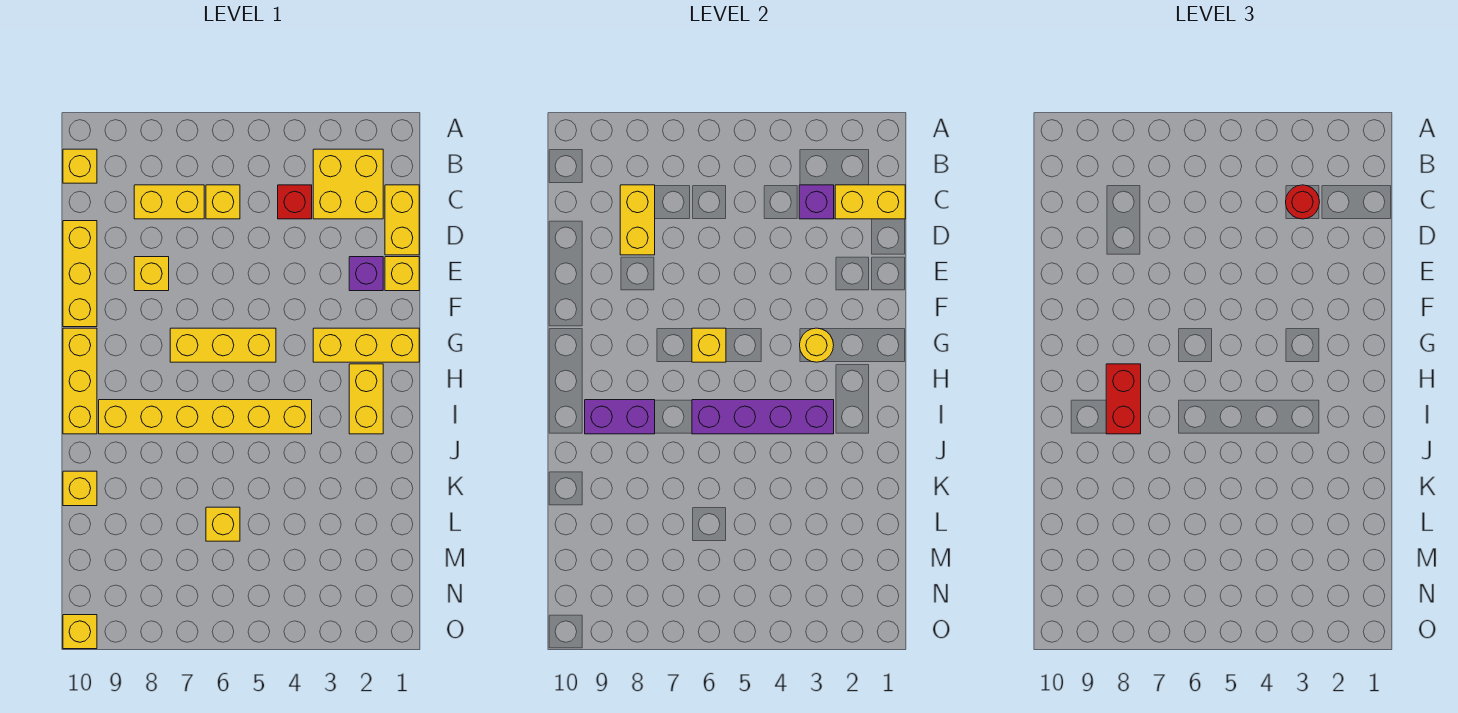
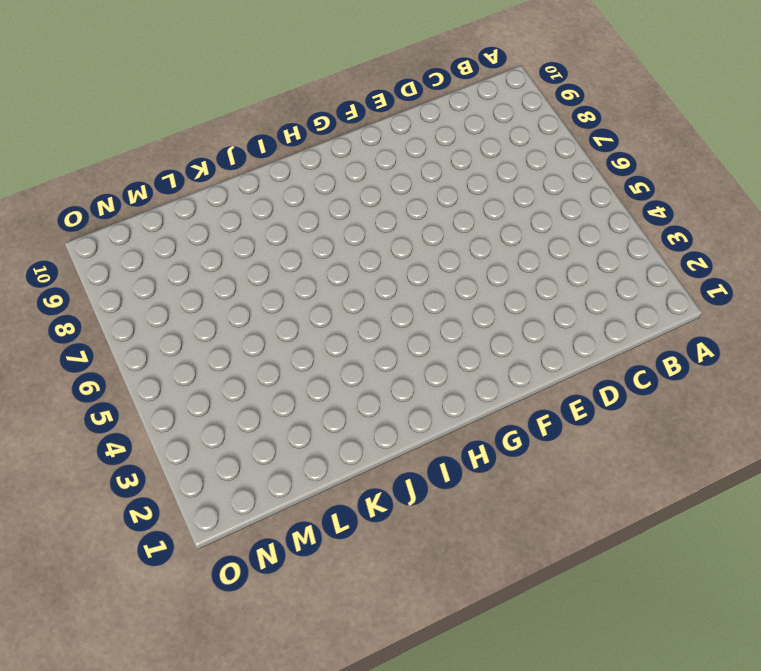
none -> yellow brick B2:C3 level 1
none -> yellow brick B10 level 1
none -> yellow brick C1:D1 level 1

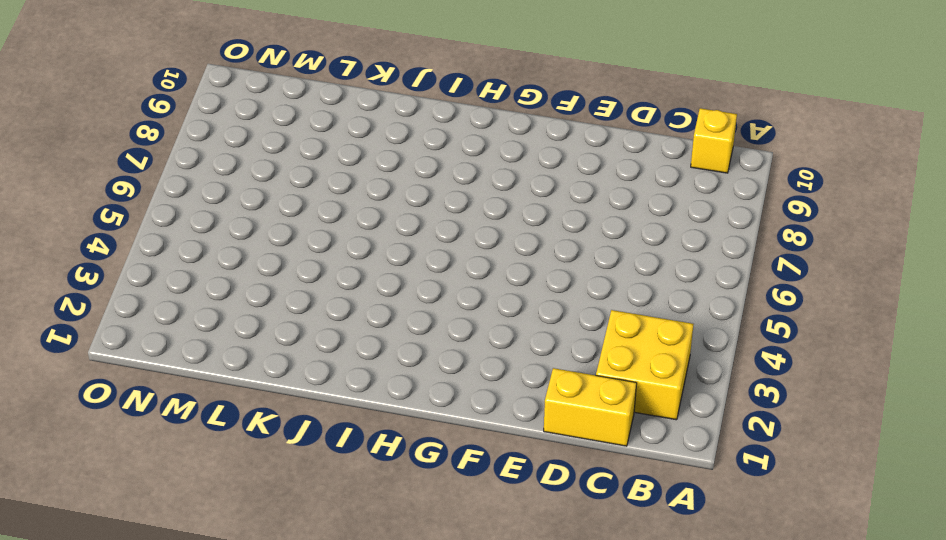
none -> red brick C4 level 1
none -> yellow brick C6 level 1
none -> yellow brick C7:C8 level 1

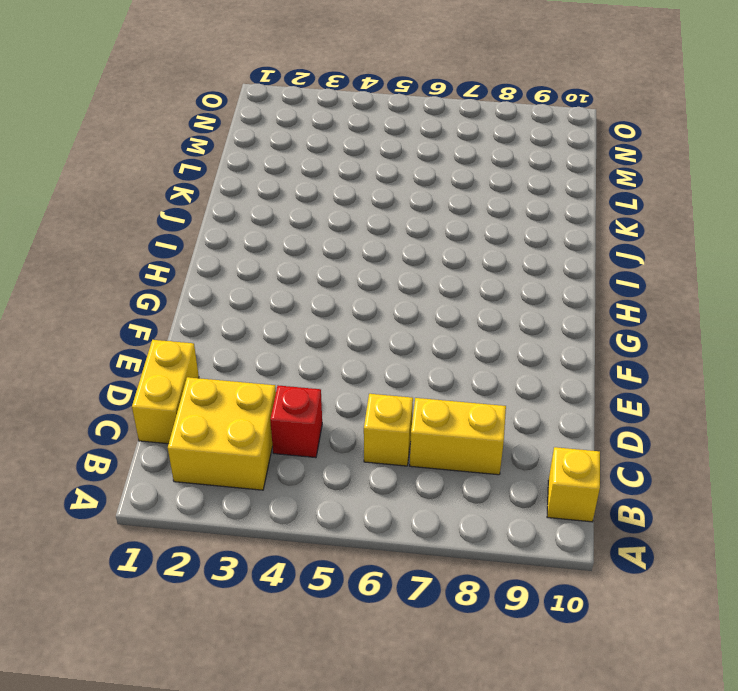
none -> yellow brick D10:F10 level 1
none -> yellow brick E1 level 1
none -> purple brick E2 level 1

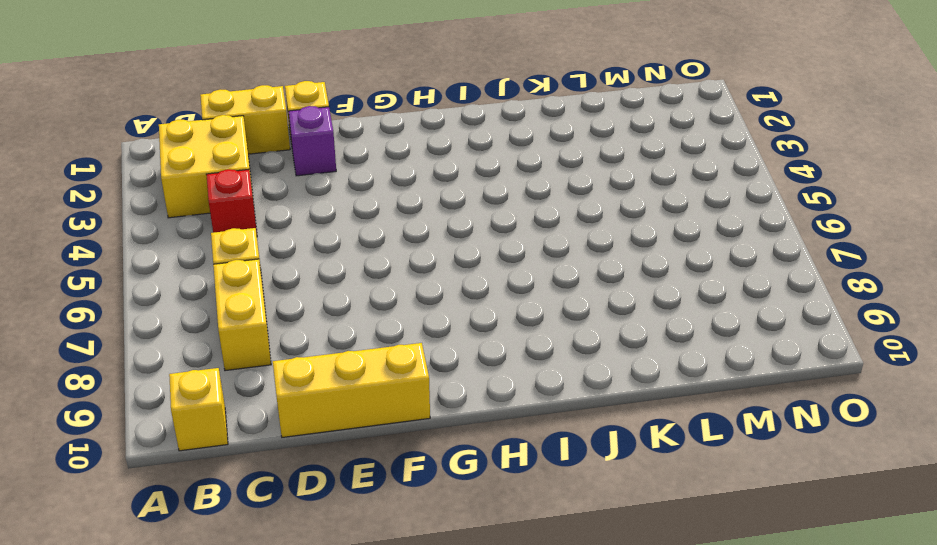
none -> yellow brick E8 level 1
none -> yellow brick G1:G3 level 1
none -> yellow brick G5:G7 level 1

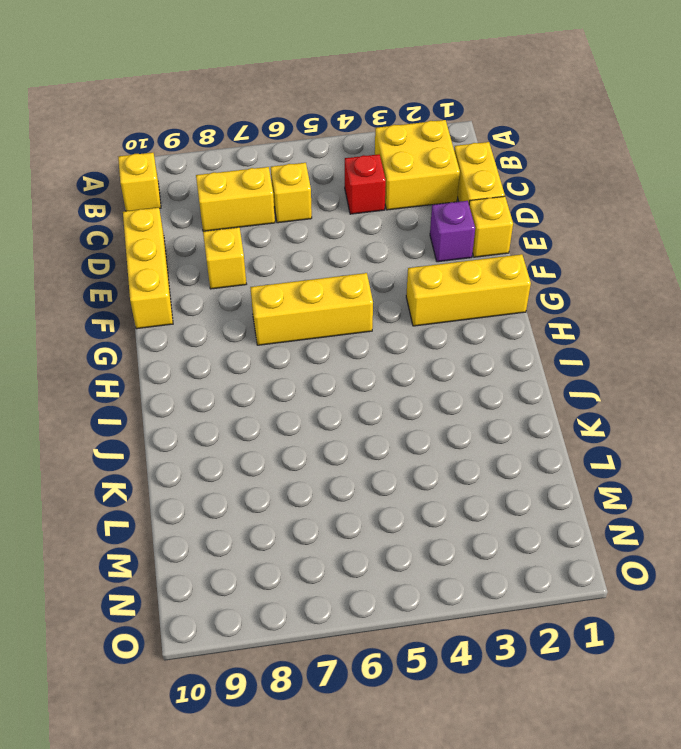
none -> yellow brick G10:I10 level 1
none -> yellow brick H2:I2 level 1
none -> yellow brick I4:I9 level 1

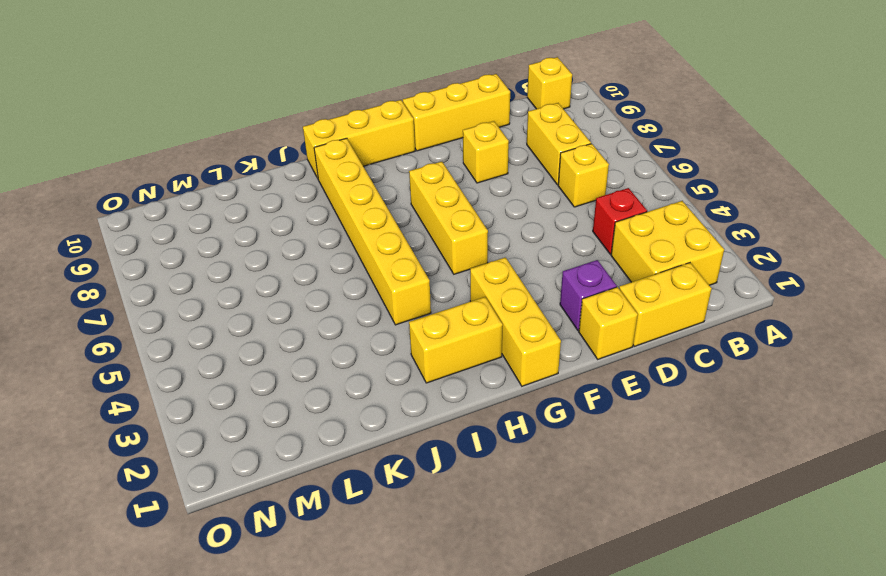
none -> yellow brick K10 level 1
none -> yellow brick L6 level 1
none -> yellow brick O10 level 1

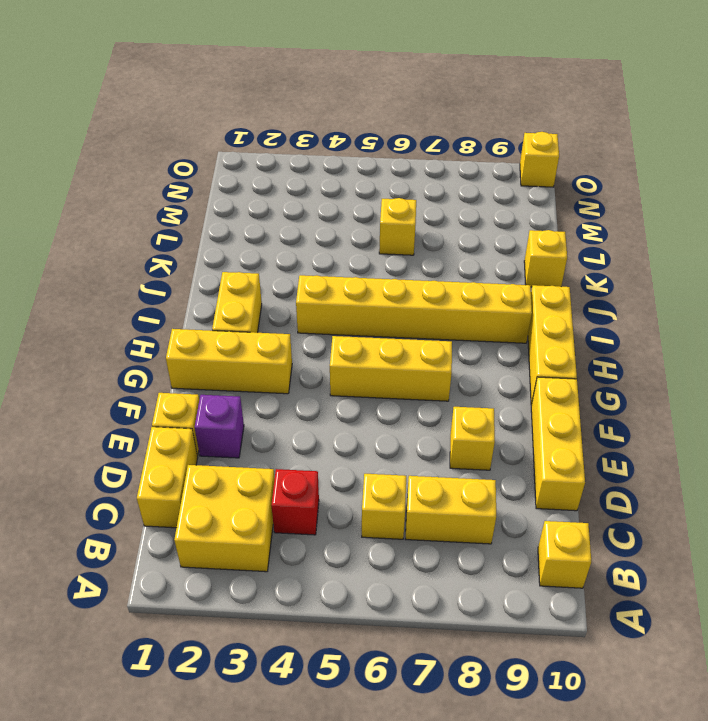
none -> yellow brick C1:C2 level 2
none -> purple brick C3 level 2
none -> yellow brick C8:D8 level 2

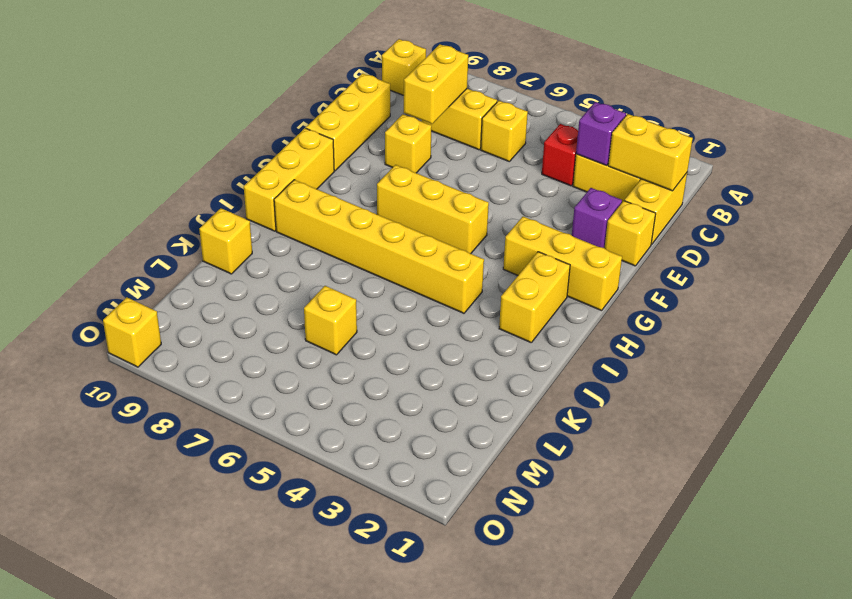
none -> yellow round brick G3 level 2
none -> yellow brick G6 level 2
none -> purple brick I3:I6 level 2

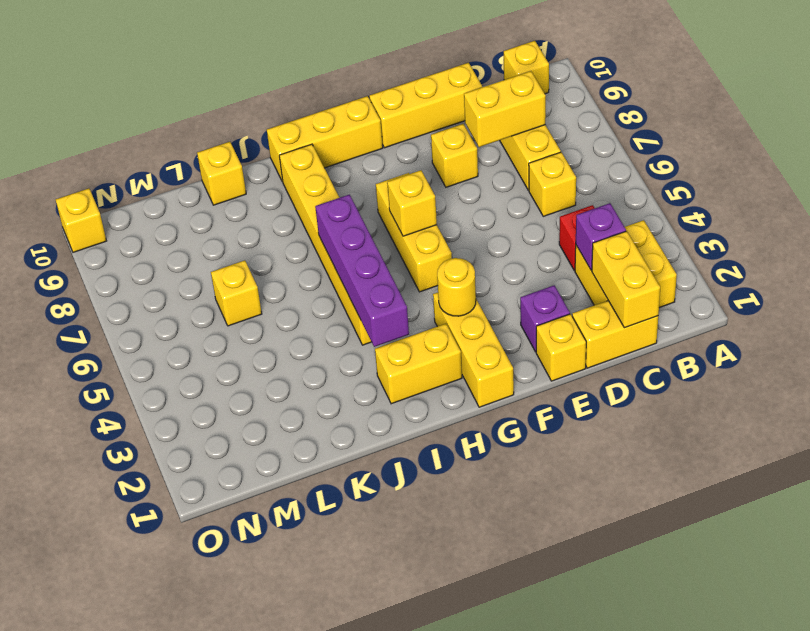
none -> purple brick I8:I9 level 2
none -> red round brick C3 level 3
none -> red brick H8:I8 level 3

